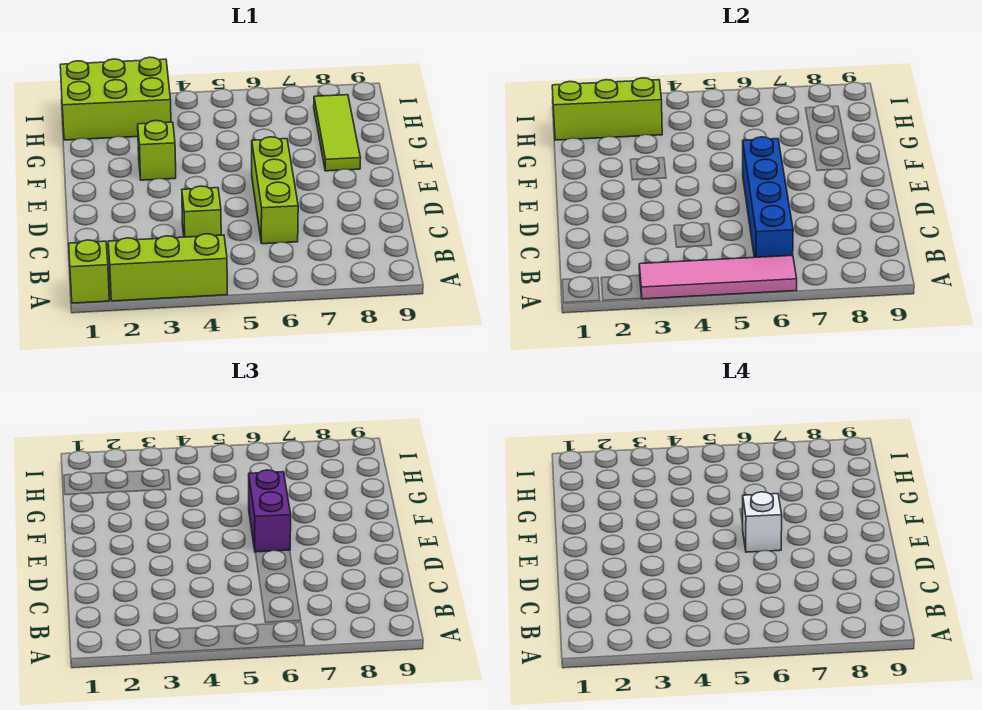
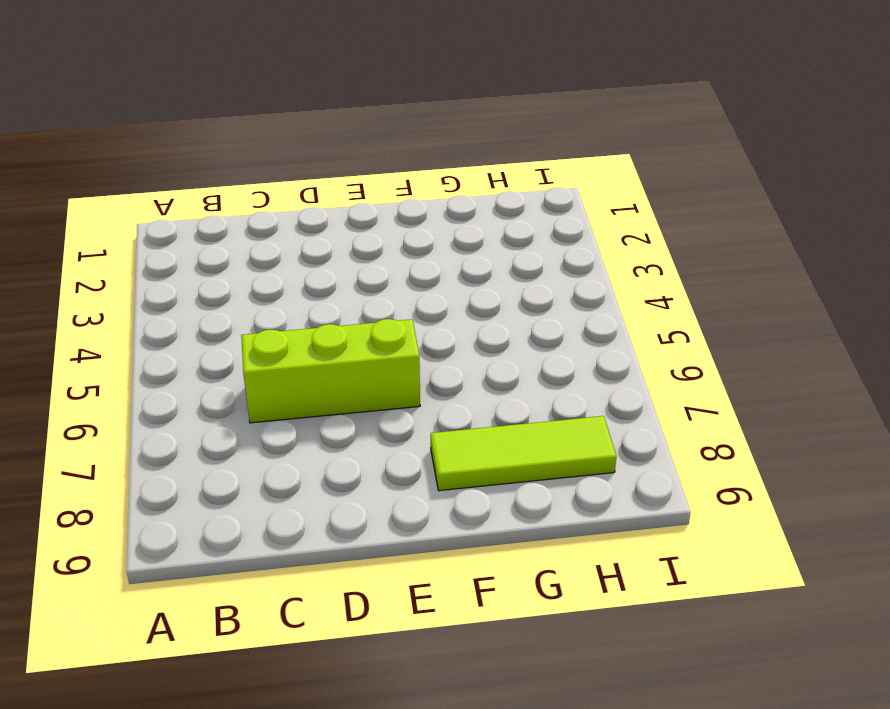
none -> lime brick A1 level 1
none -> lime brick A2:A4 level 1
none -> lime brick C4 level 1

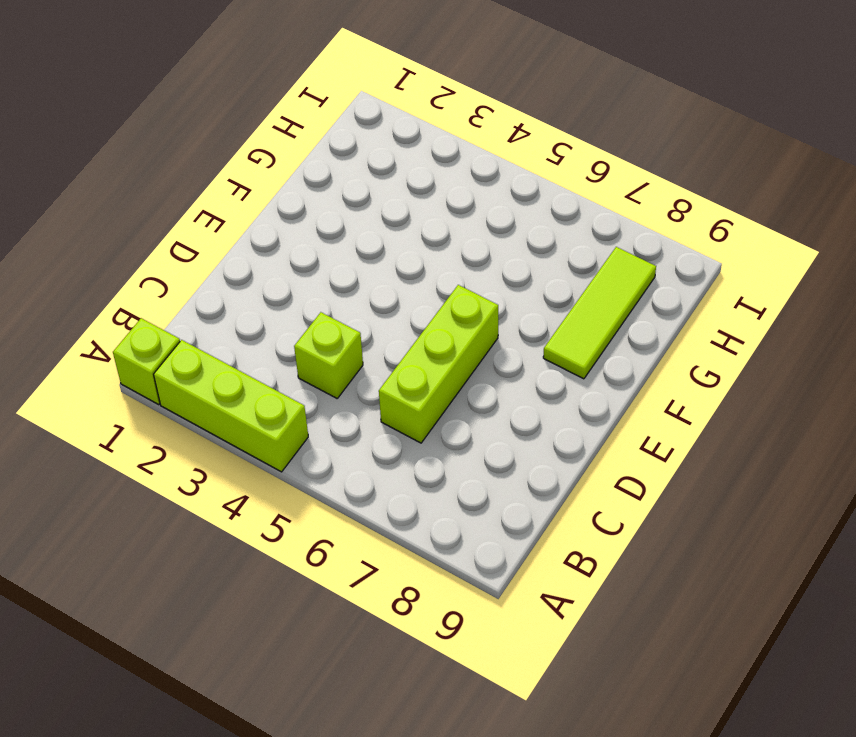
none -> lime brick F3 level 1
none -> lime brick H1:I3 level 1
none -> pink tile A3:A6 level 2

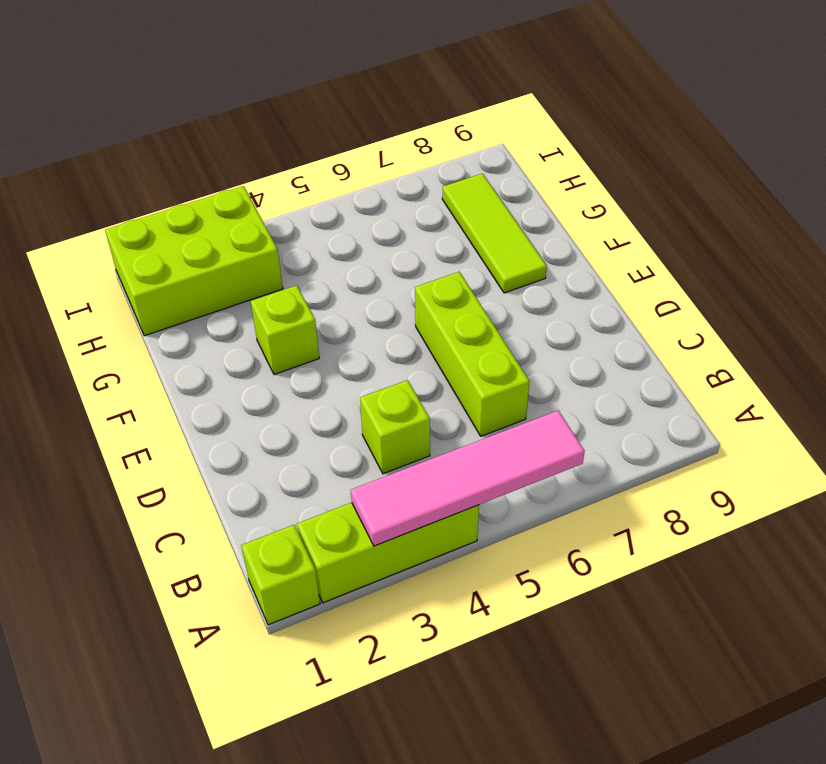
none -> blue brick B6:E6 level 2
none -> lime brick H1:H3 level 2
none -> purple brick E6:F6 level 3

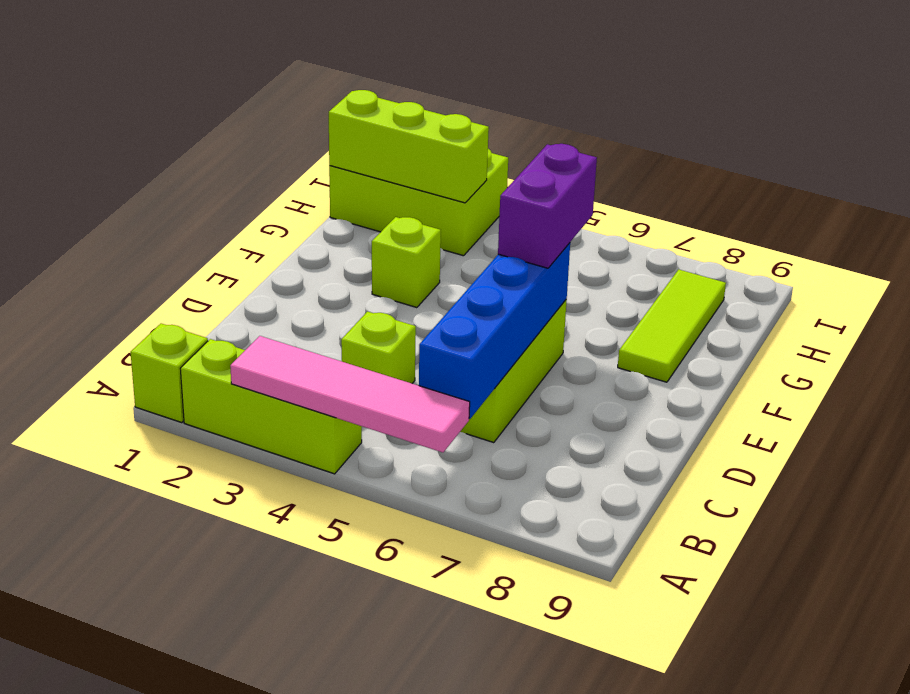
none -> white brick E6 level 4

